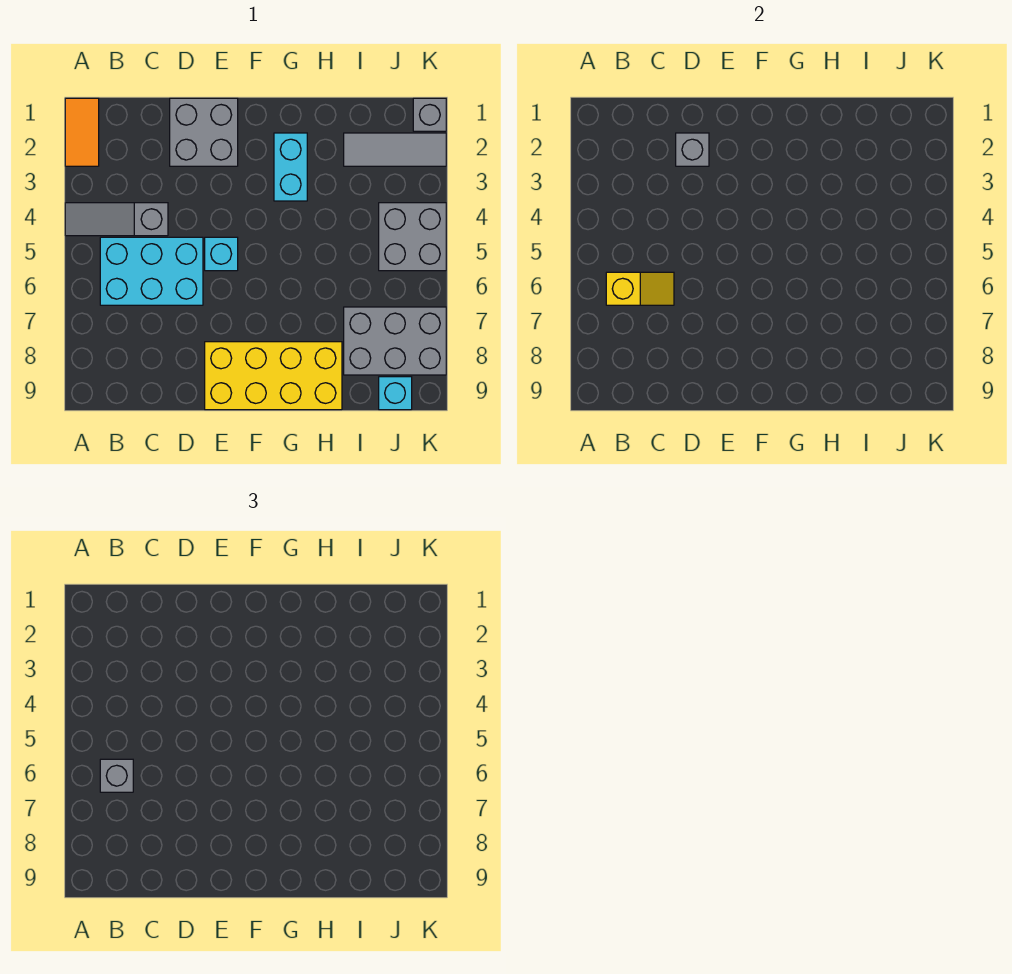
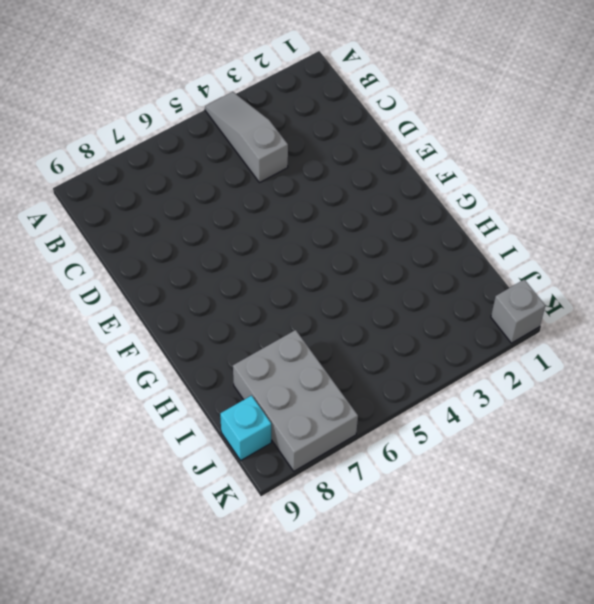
none -> orange tile A1:A2 level 1
none -> cyan brick B5:D6 level 1
none -> grey brick D1:E2 level 1

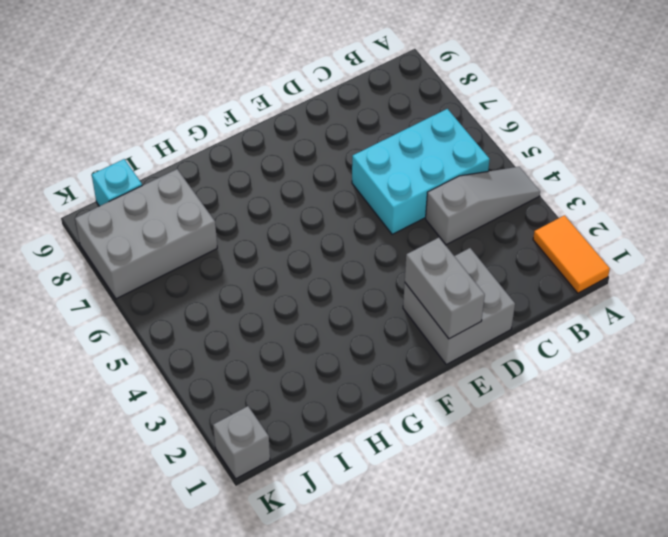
grey brick E1:E2 level 2 -> none
none -> cyan brick E5 level 1
none -> yellow brick E8:H9 level 1
none -> cyan brick G2:G3 level 1

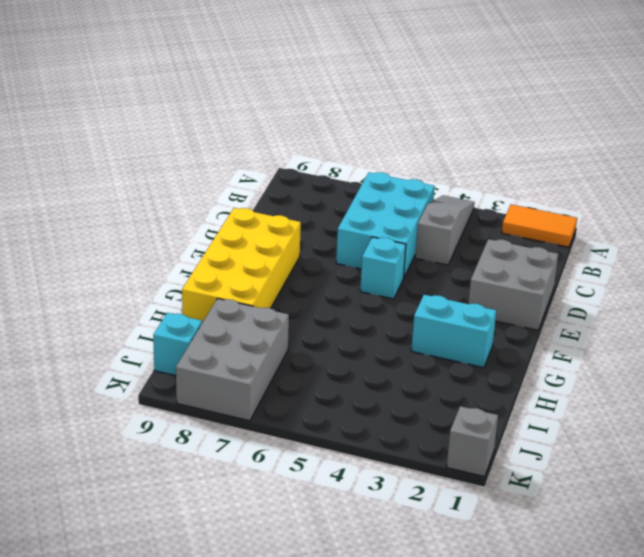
none -> grey tile I2:K2 level 1
none -> grey brick J4:K5 level 1
none -> yellow slope B6:C6 level 2 top B

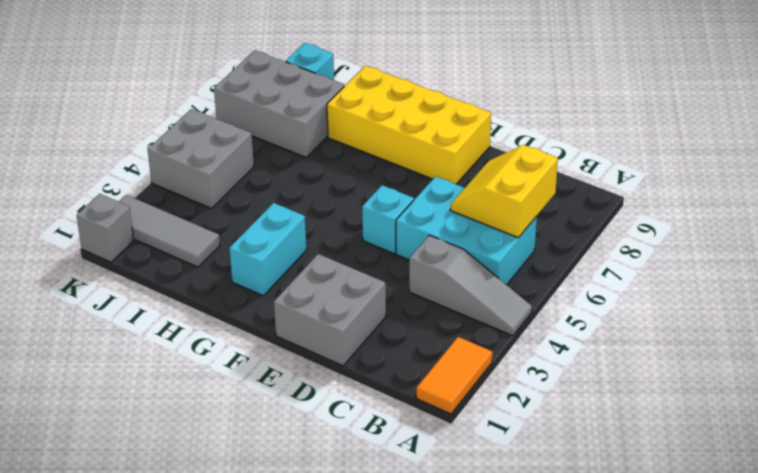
yellow slope B6:C7 level 2 top B -> yellow slope B6:C6 level 2 top B
none -> grey brick D2 level 2
none -> grey brick B6 level 3

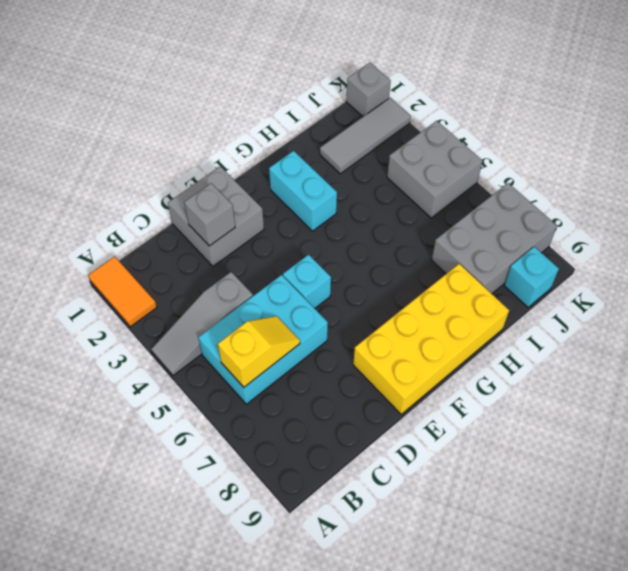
none -> grey brick B6 level 3

